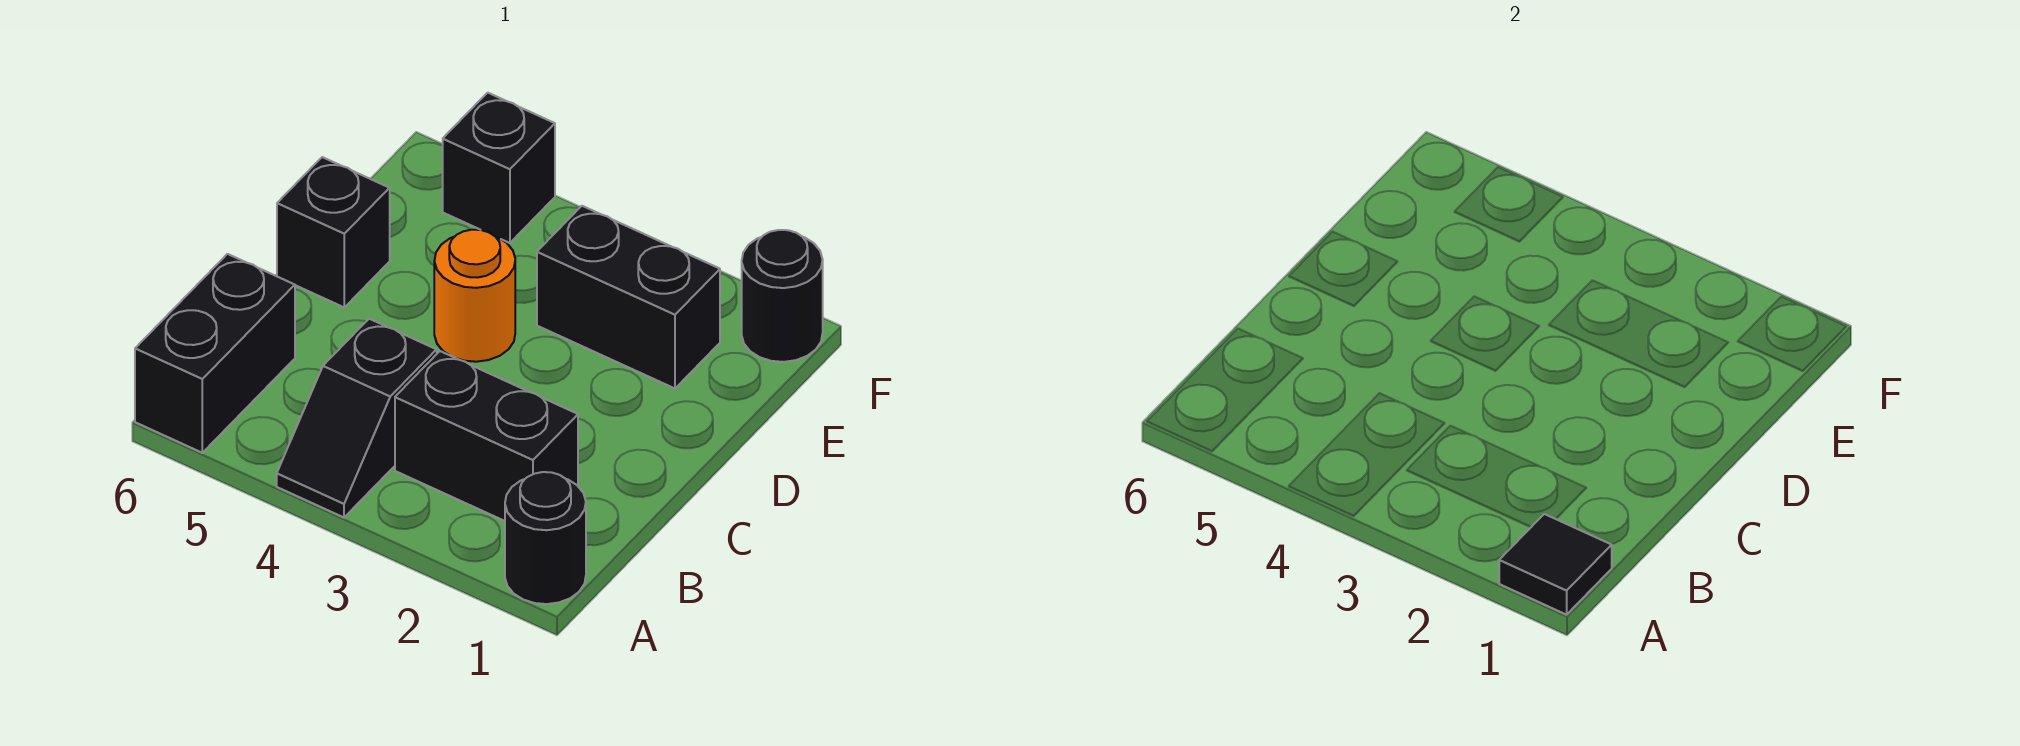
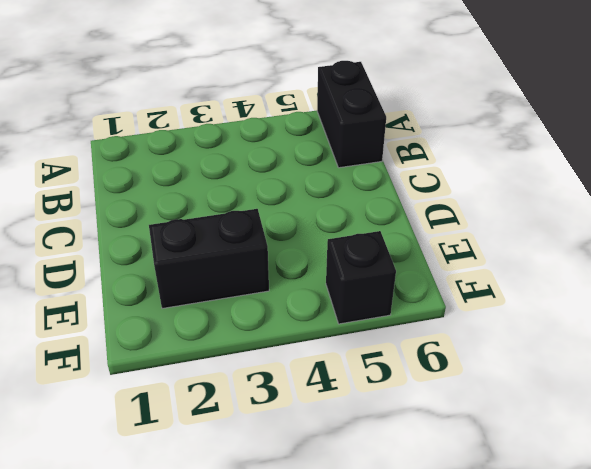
none -> black round brick A1 level 1
none -> black slope A4:B4 level 1 top B

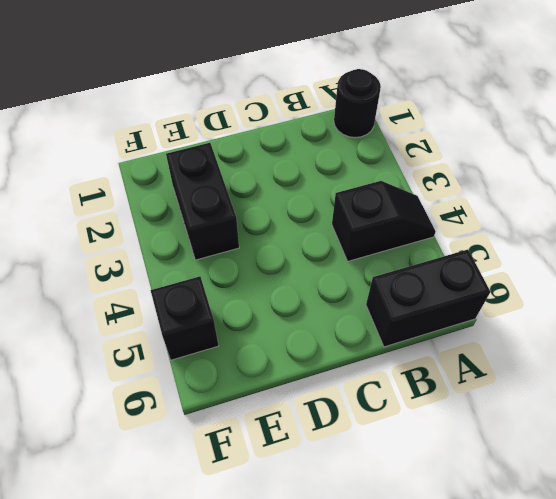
none -> black brick B2:B3 level 1
none -> orange round brick D4 level 1

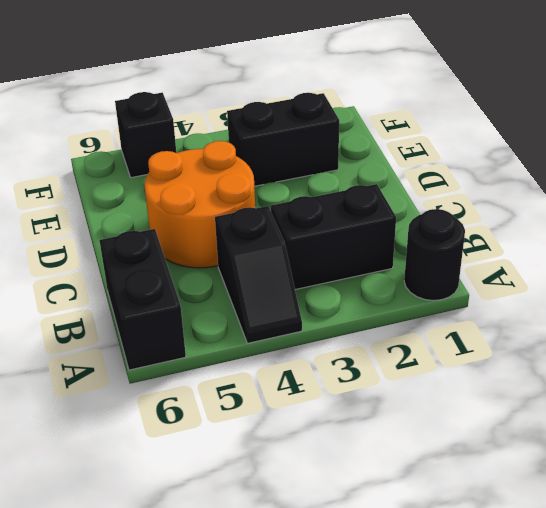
orange round brick C4:D5 level 1 -> orange round brick D4 level 1
none -> black brick D6 level 1
none -> black round brick F1 level 1

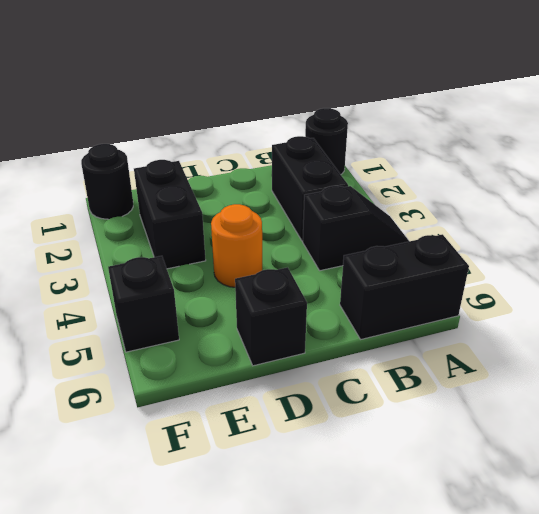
none -> black tile A1 level 2

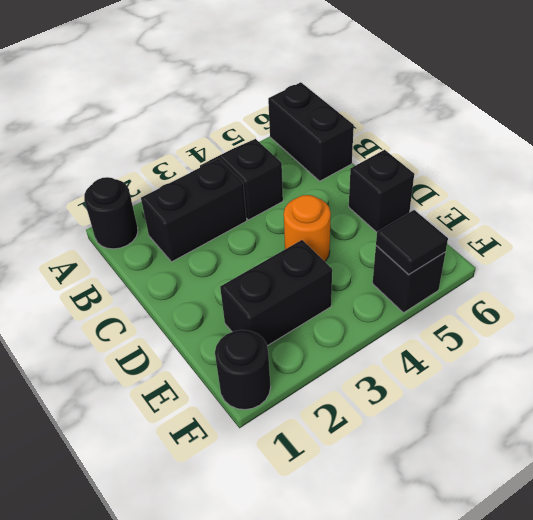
black tile F5 level 2 -> black tile A1 level 2

